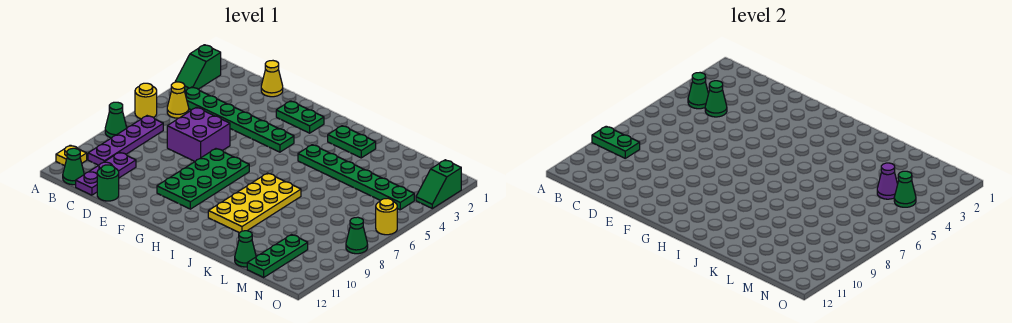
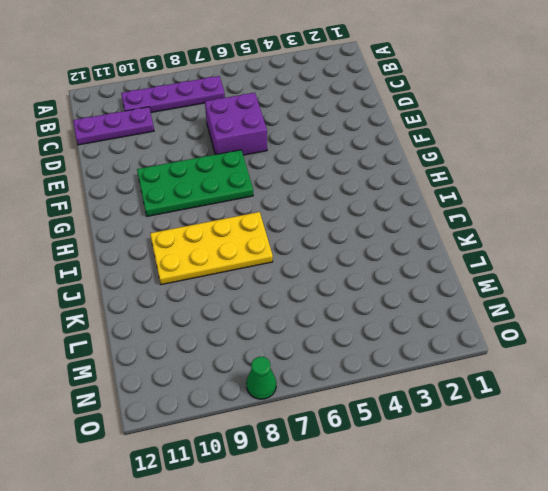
none -> green slope A2:A3 level 1 top 2
none -> yellow round brick A6 level 1
none -> green cone A8 level 1

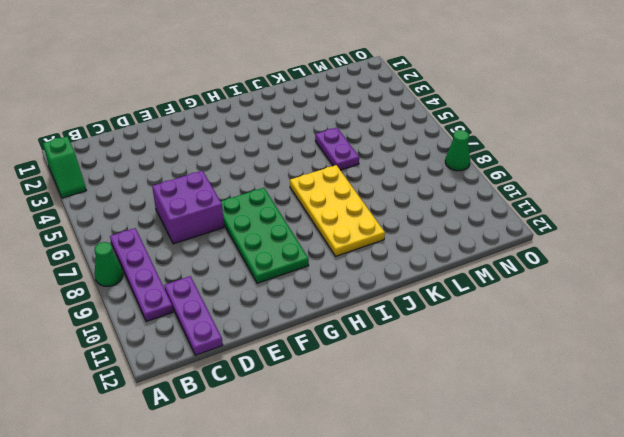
purple plate K5:K6 level 1 -> none
none -> yellow round brick A6 level 1
none -> yellow plate A11 level 1
none -> green plate B4:G4 level 1

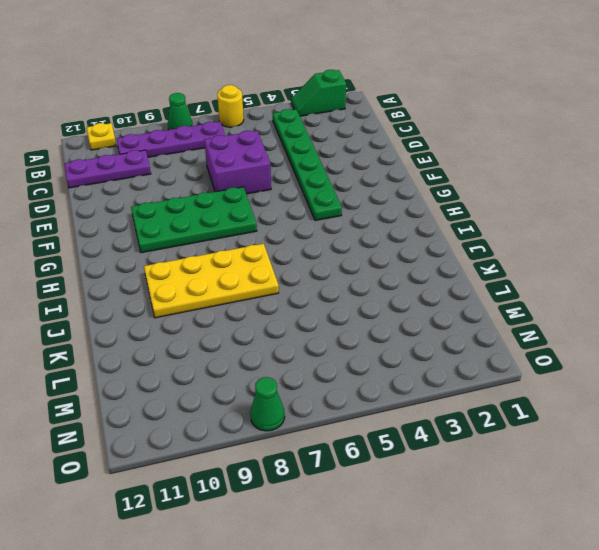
none -> yellow cone B5 level 1
none -> green cone B12 level 1
none -> yellow cone D1 level 1

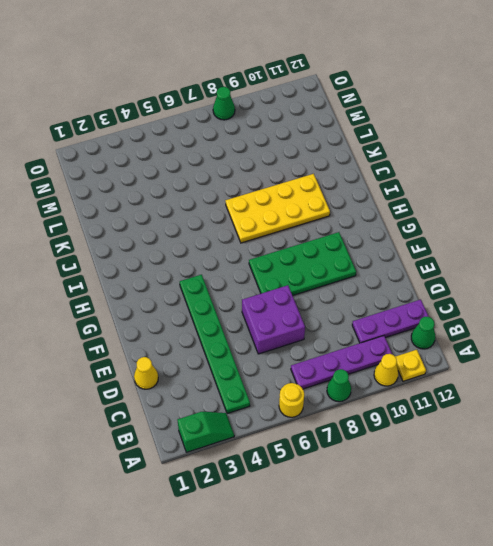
yellow cone A10 level 1 -> yellow cone B5 level 1
none -> green round brick D12 level 1
none -> green plate F2:G2 level 1
none -> green plate I2:J2 level 1

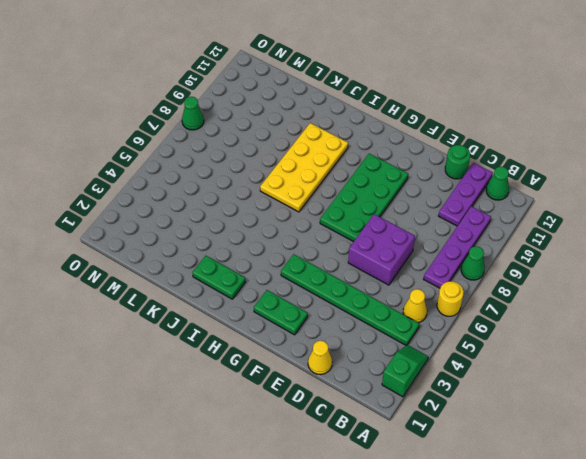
none -> yellow plate A11 level 1
none -> green plate I4:N4 level 1
none -> green cone L12 level 1

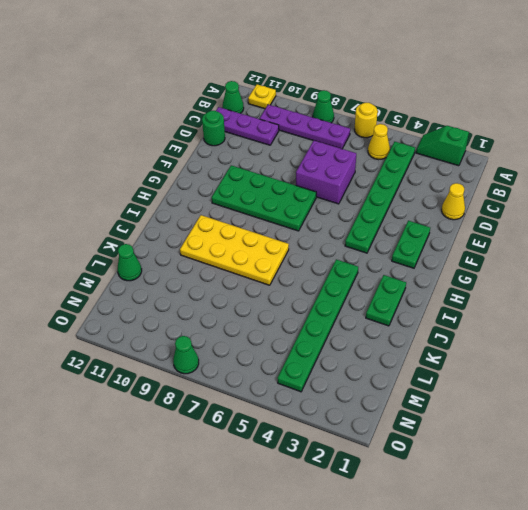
none -> green plate M10:M12 level 1
none -> green slope O2:O3 level 1 top 2
none -> yellow round brick O6 level 1

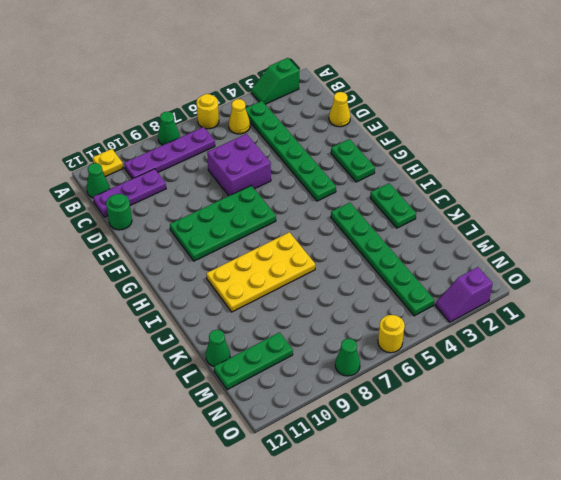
purple slope O2:O3 level 1 top 2 -> green slope O2:O3 level 1 top 2
none -> green plate A9:B9 level 2
none -> green cone B4 level 2
none -> green cone C4 level 2

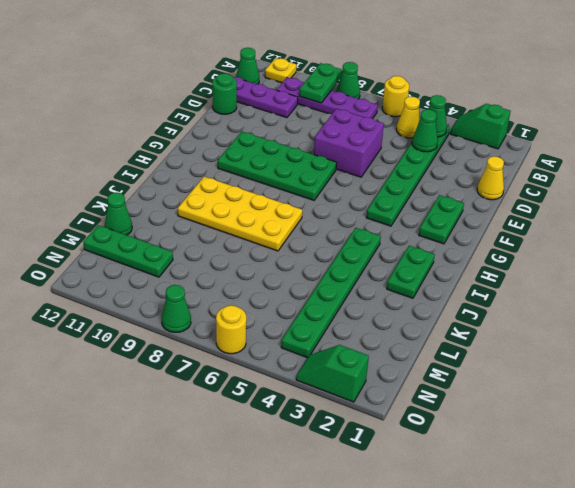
none -> purple cone M4 level 2
none -> green cone N4 level 2

